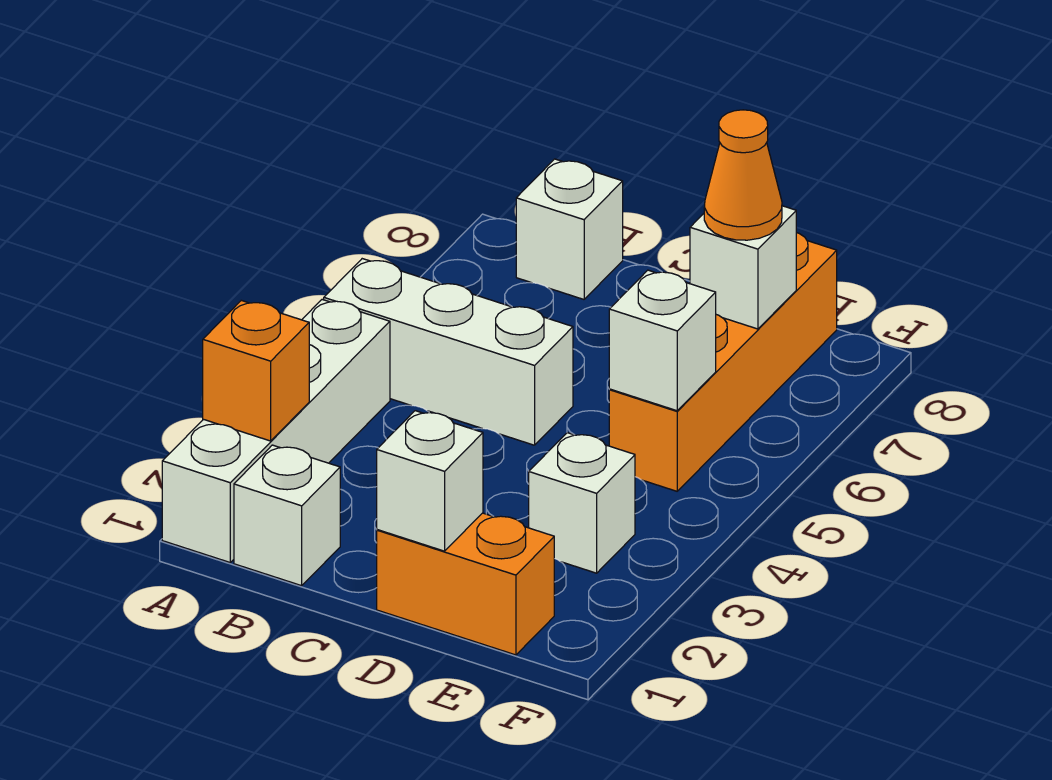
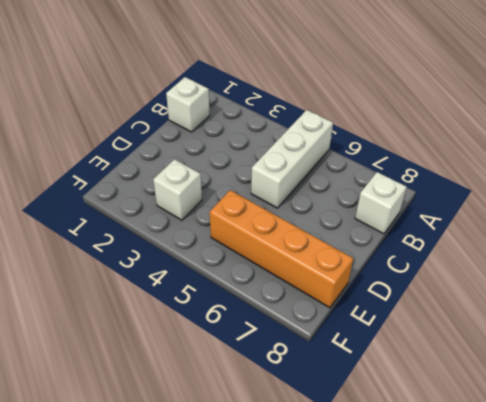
none -> white brick A1:A4 level 1
none -> orange brick D1:E1 level 1
none -> orange brick A2 level 2

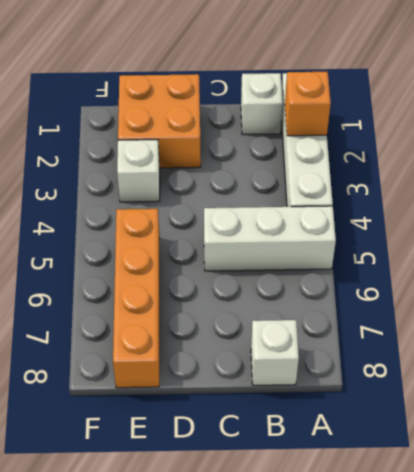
orange brick D1:E2 level 1 -> orange brick D1:E1 level 1
none -> white brick D1 level 2
none -> white brick E5 level 2
none -> white brick E7 level 2

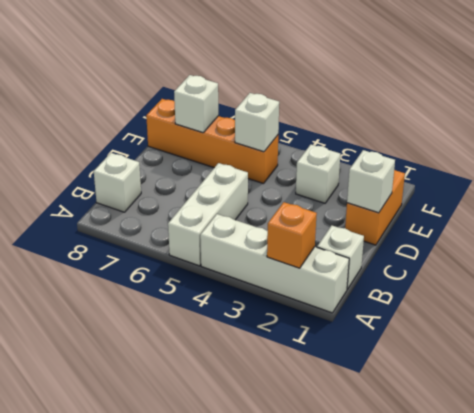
none -> orange cone E7 level 3

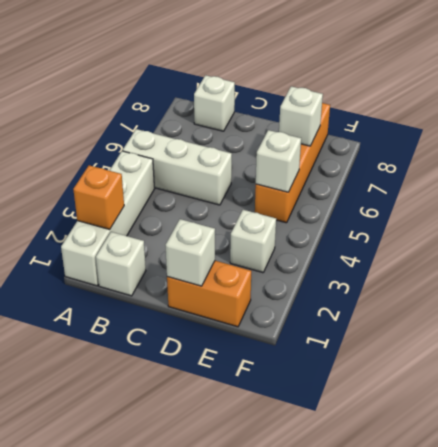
none -> orange cone E7 level 3

